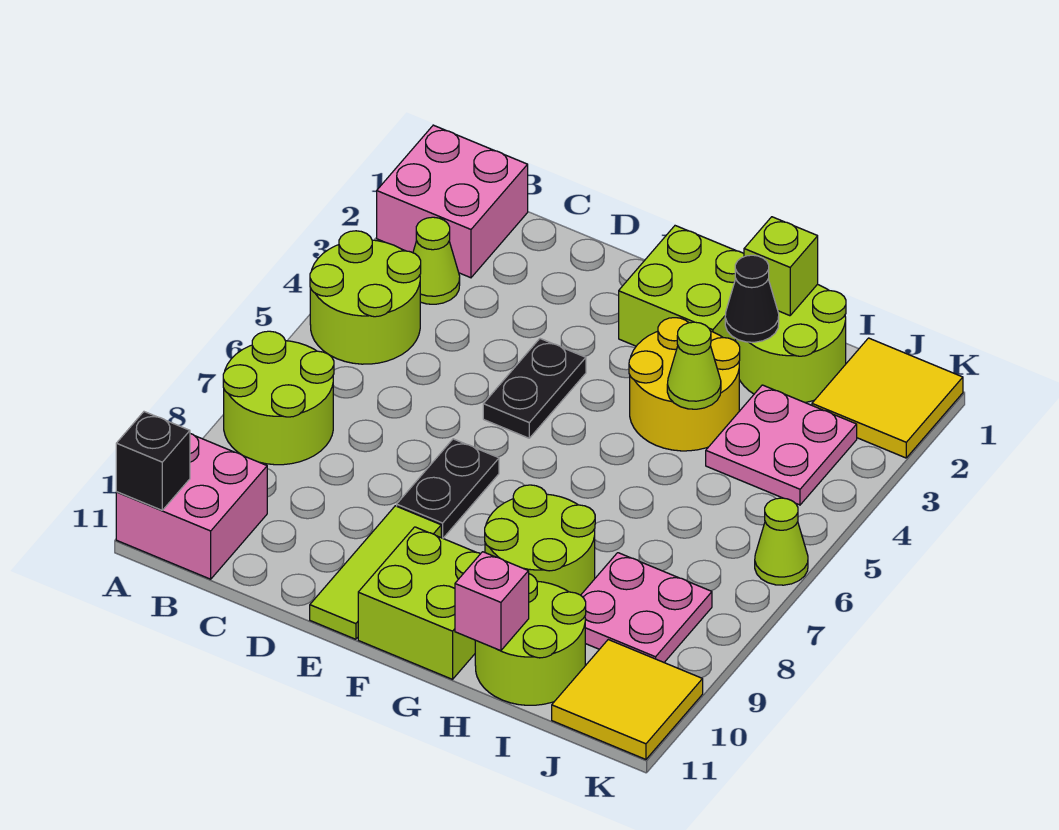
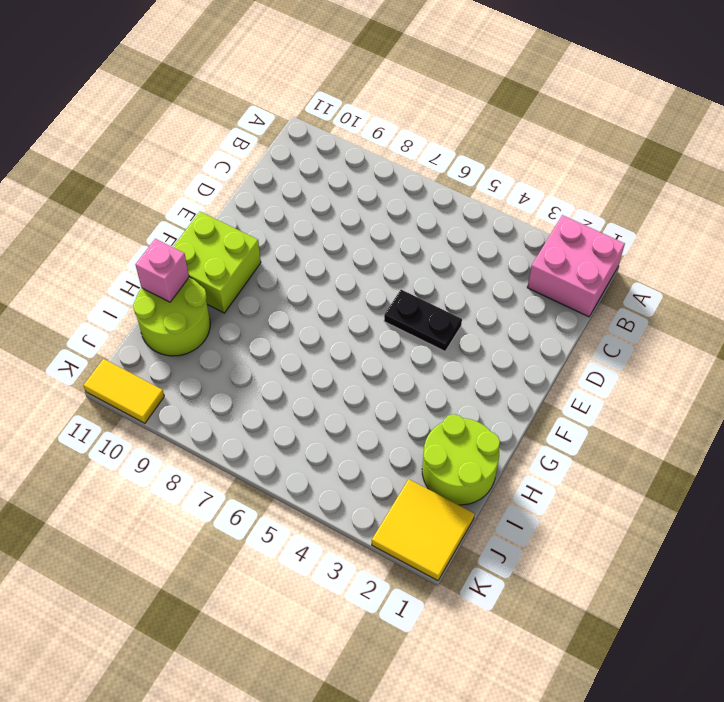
yellow tile K10:K11 level 1 -> yellow tile J10:K11 level 1
none -> lime round brick A4:B5 level 1
none -> lime round brick A7:B8 level 1
none -> pink brick A10:B11 level 1

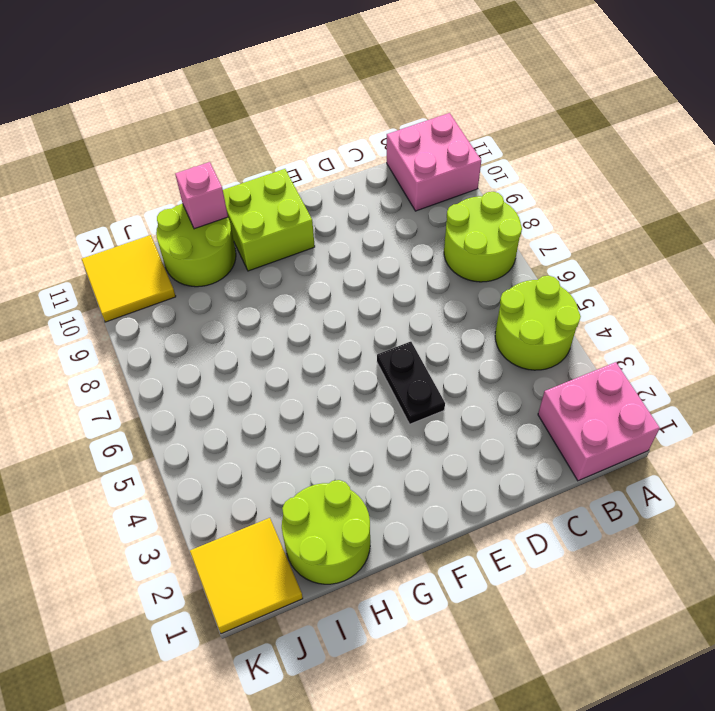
none -> lime cone B3 level 1
none -> black plate E7:E8 level 1
none -> lime tile E9:E11 level 1

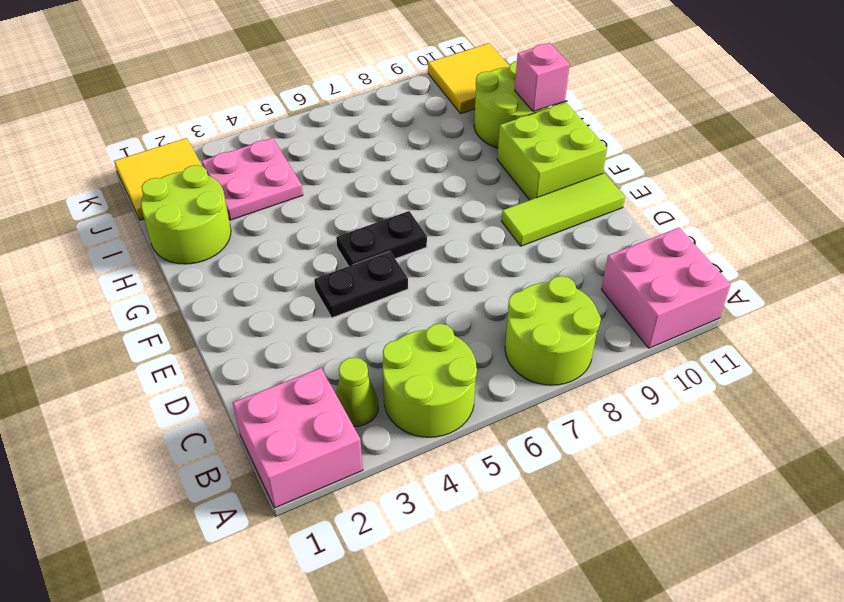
black plate F5:F6 level 1 -> black plate E7:E8 level 1
none -> lime brick F1:G2 level 1
none -> yellow round brick G3:H4 level 1
none -> lime round brick G8:H9 level 1

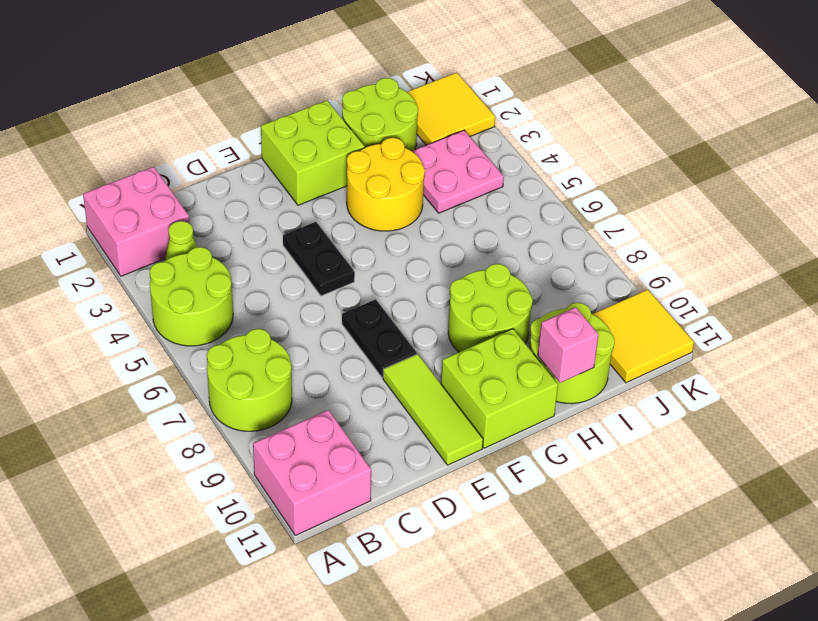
none -> pink plate I8:J9 level 1
none -> lime cone K6 level 1
none -> black brick A11 level 2

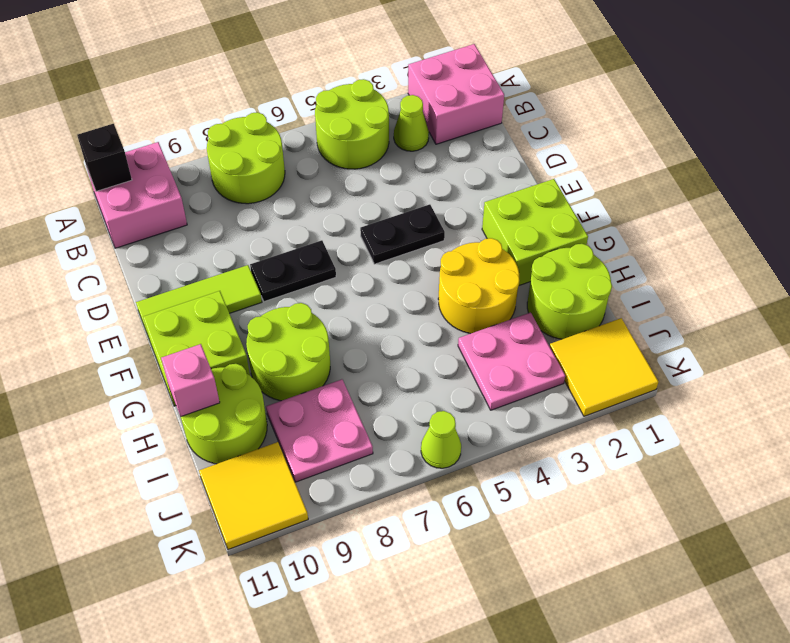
none -> lime brick H1 level 2
none -> black cone H2 level 2
none -> lime cone H4 level 2

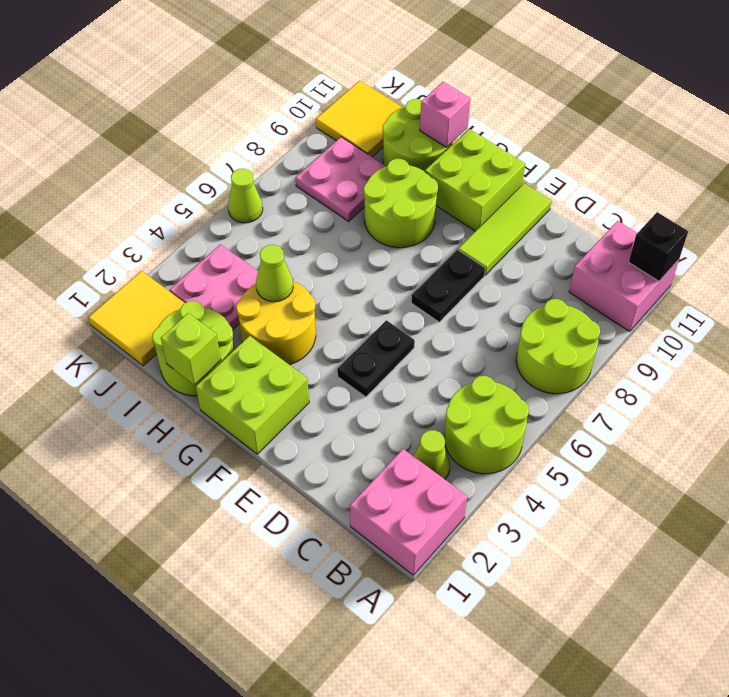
none -> black cone H2 level 2

